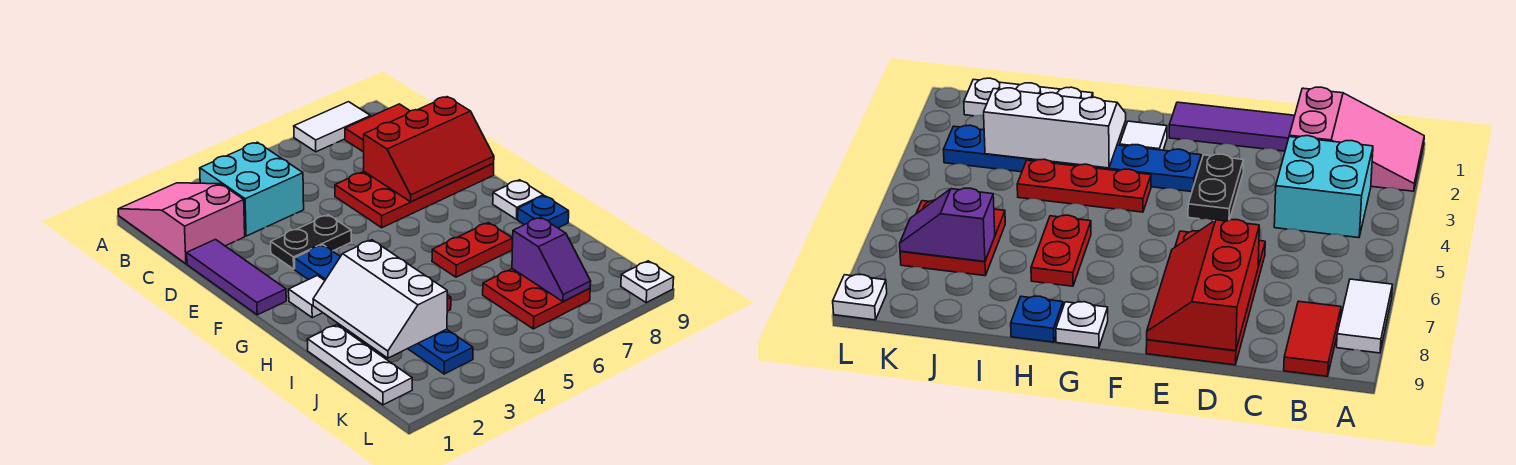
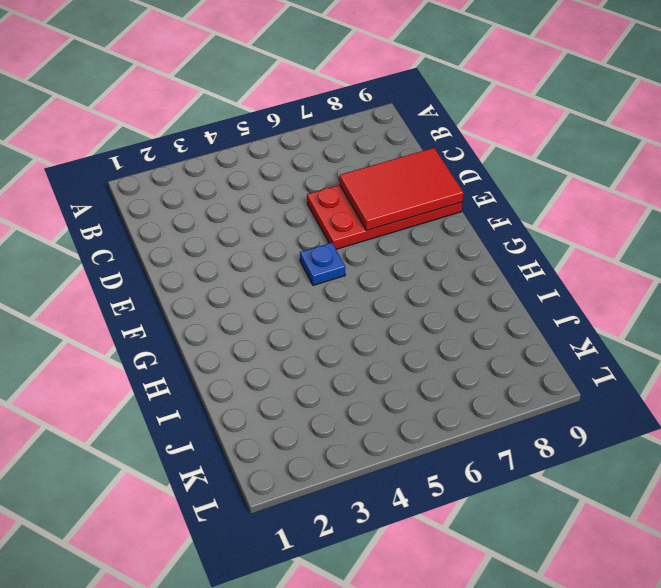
red tile D7:E9 level 2 -> red slope D7:E9 level 2 top D
blue plate F5 level 1 -> blue plate H9 level 1
none -> pink slope A1:C2 level 1 top C
none -> white tile A7:A8 level 1
none -> cyan brick B3:C4 level 1

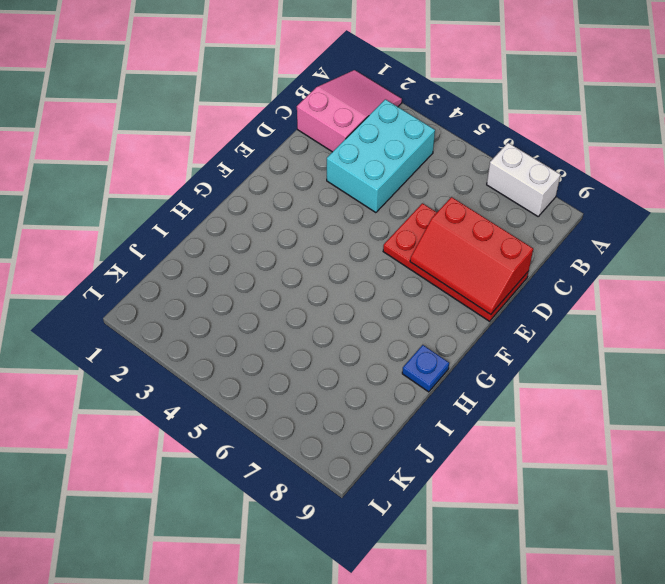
white brick A7:A8 level 1 -> white tile A7:A8 level 1
cyan brick B3:D4 level 1 -> cyan brick B3:C4 level 1
none -> red tile B8:B9 level 1
none -> purple tile D1:F1 level 1
none -> black plate E3:E4 level 1

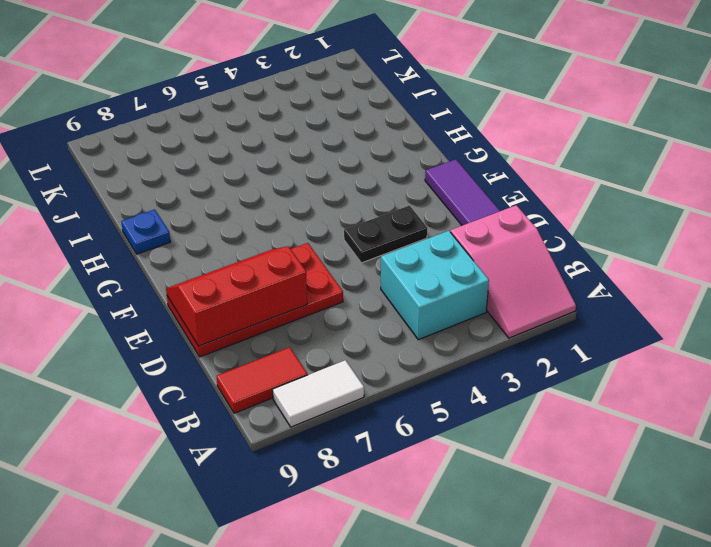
none -> blue plate F3:K3 level 1
none -> white tile G2 level 1
none -> red plate G4:I4 level 1

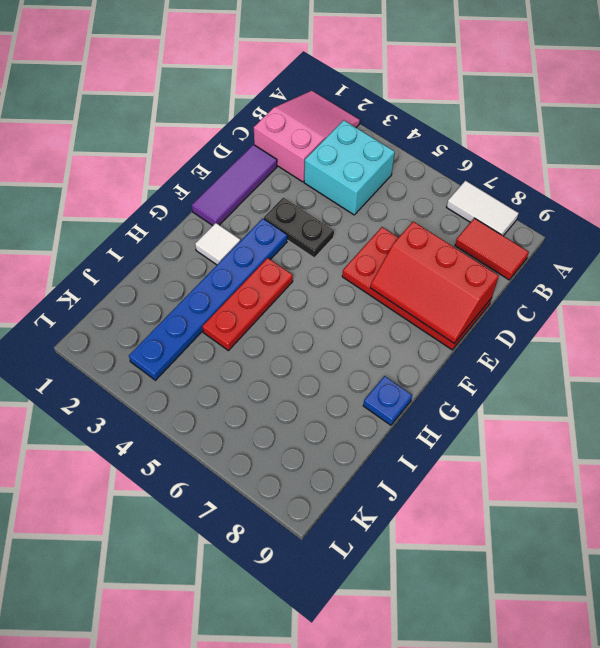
none -> white plate G9 level 1
none -> red plate H6:H7 level 1
none -> white plate I1:K1 level 1

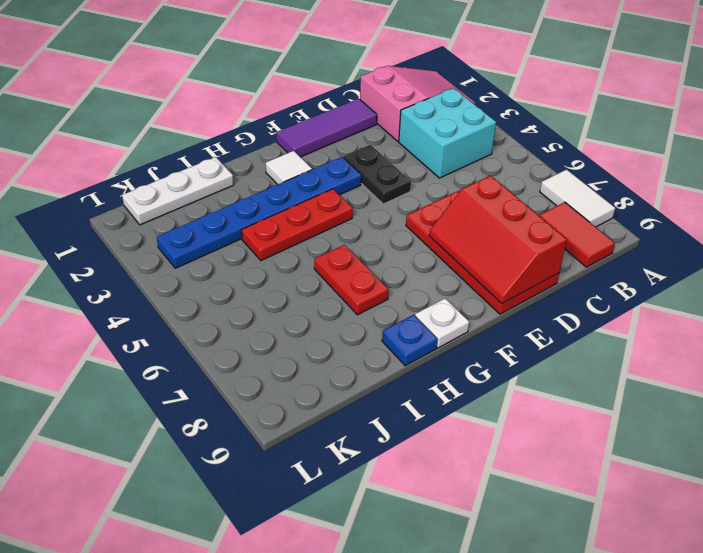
none -> red plate J6:K7 level 1
none -> white plate L9 level 1
none -> white slope H2:J3 level 2 top 3

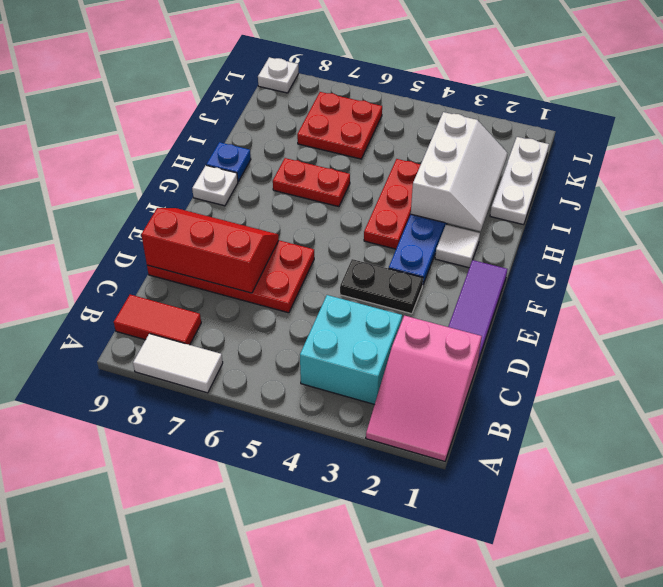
none -> purple slope J7:K7 level 2 top J

